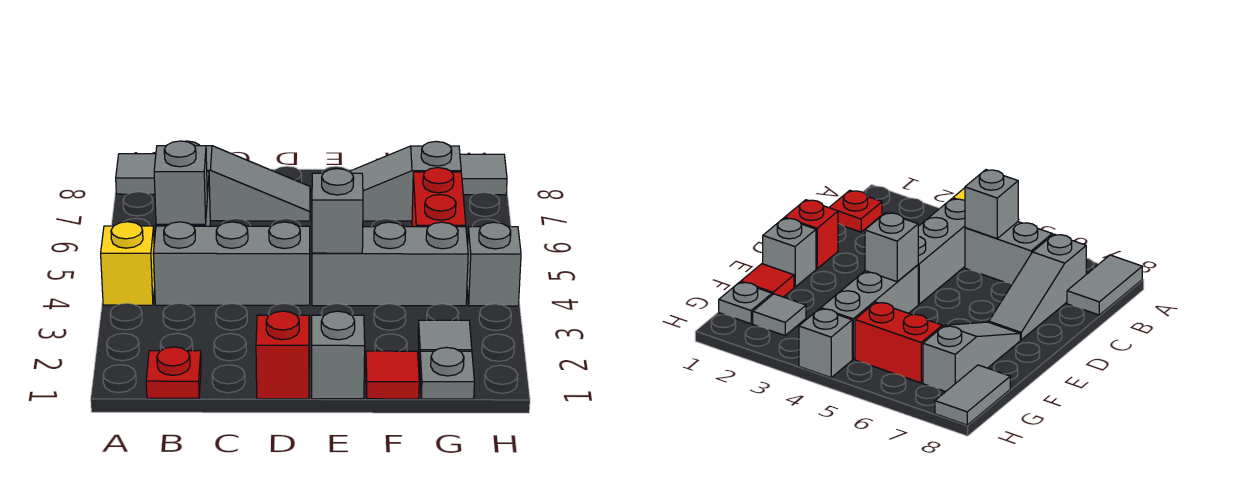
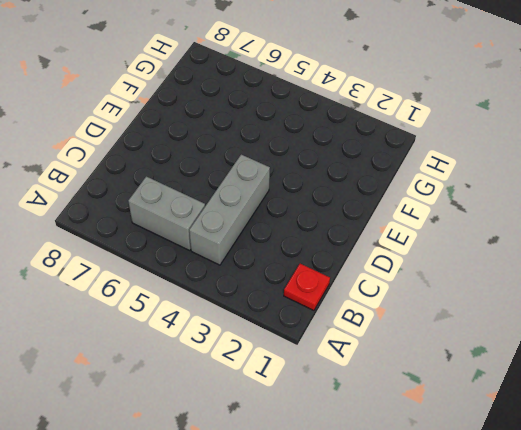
none -> yellow brick A4 level 1
none -> grey tile A8:B8 level 1
none -> grey slope B7:D7 level 1 top B

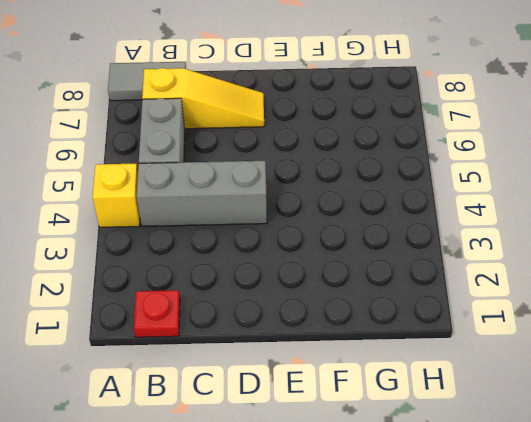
yellow slope B7:D7 level 1 top B -> grey slope B7:D7 level 1 top B
none -> red brick D1 level 1
none -> grey brick E1 level 1
none -> grey brick E4:G4 level 1

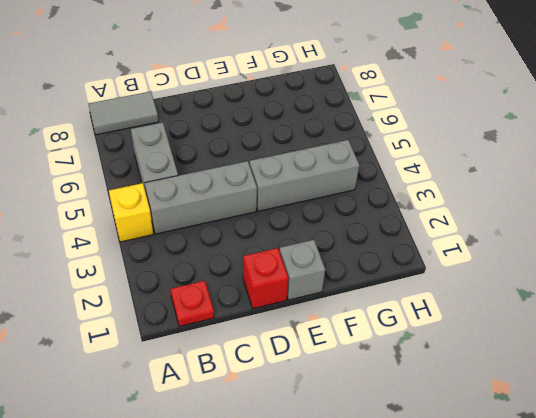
none -> grey slope B7:D7 level 1 top B
none -> grey slope E7:G7 level 1 top G
none -> red tile F1 level 1

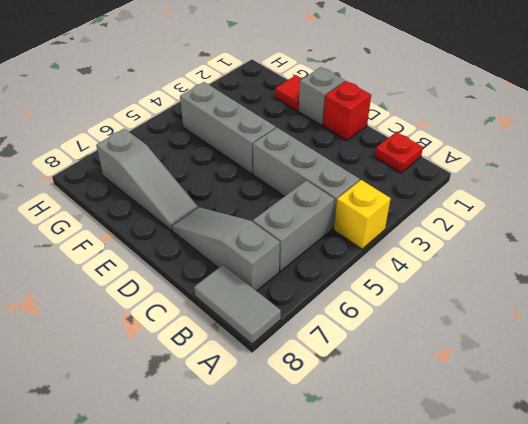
none -> grey plate G1 level 1
none -> grey tile G2 level 1
none -> red brick G5:G6 level 1

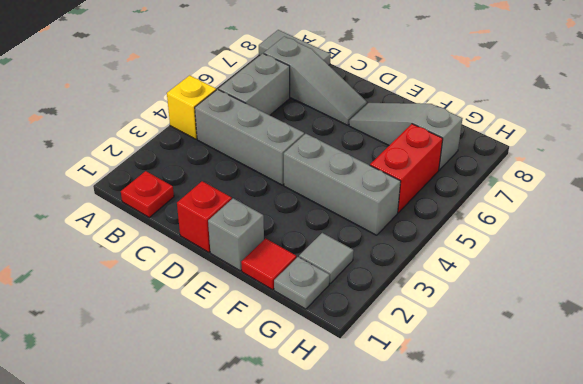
none -> grey tile G8:H8 level 1
none -> grey brick H4 level 1
none -> grey brick B5 level 2

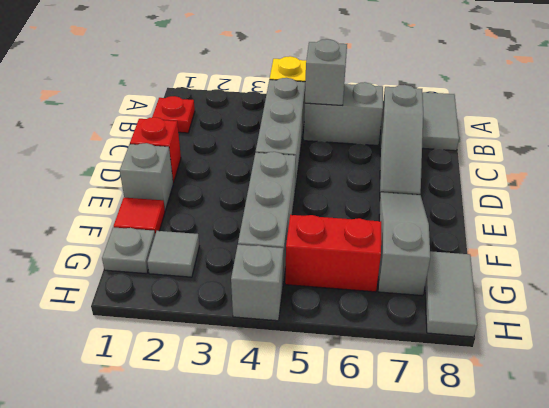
none -> grey brick E4 level 2

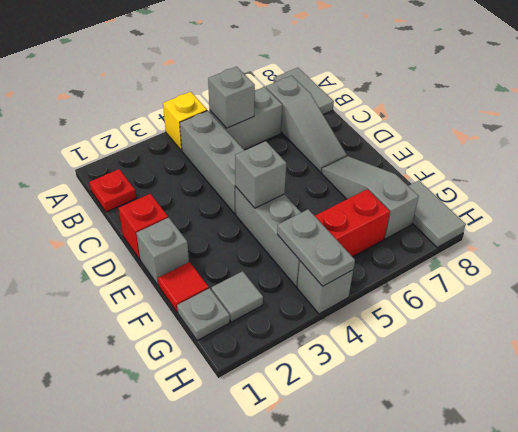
grey plate G4:H4 level 2 -> none

